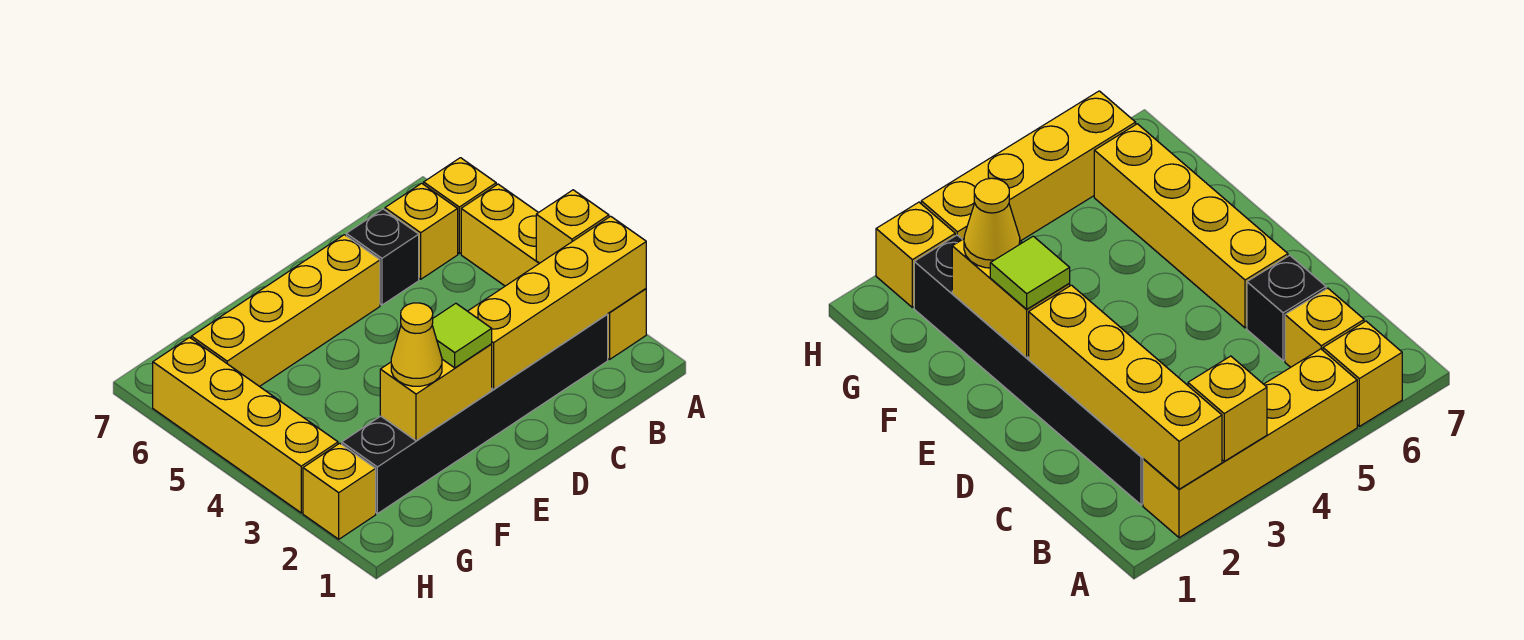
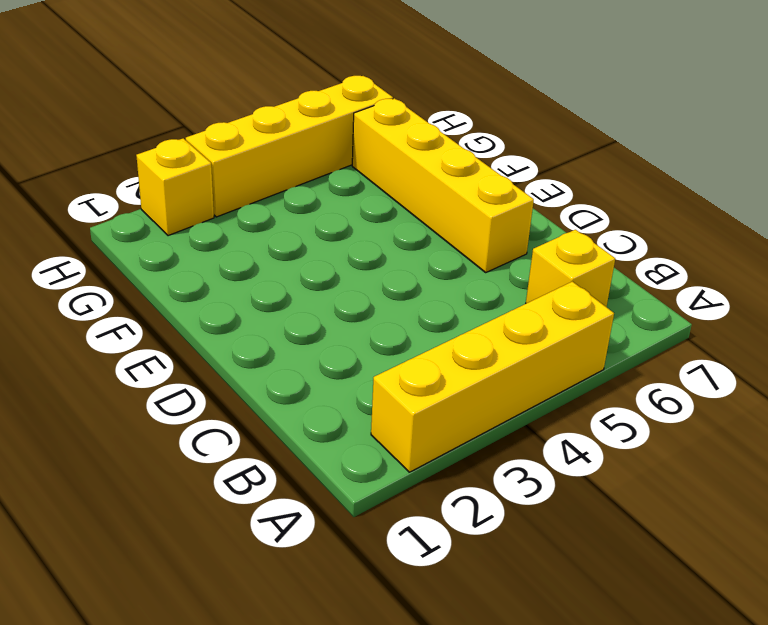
none -> yellow brick A6 level 1
none -> black brick B2:G2 level 1
none -> black brick C6 level 1

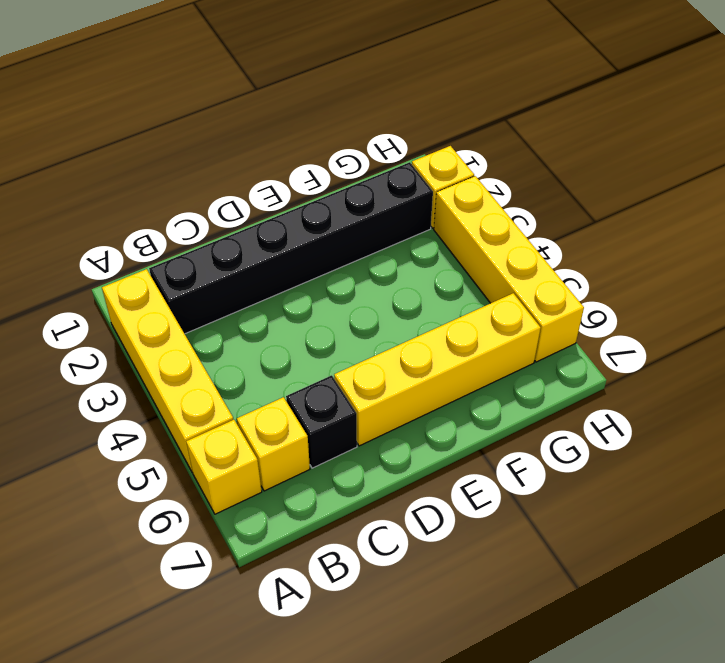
none -> yellow brick A2:D2 level 2
none -> yellow brick A3 level 2
none -> yellow brick E2:F2 level 2

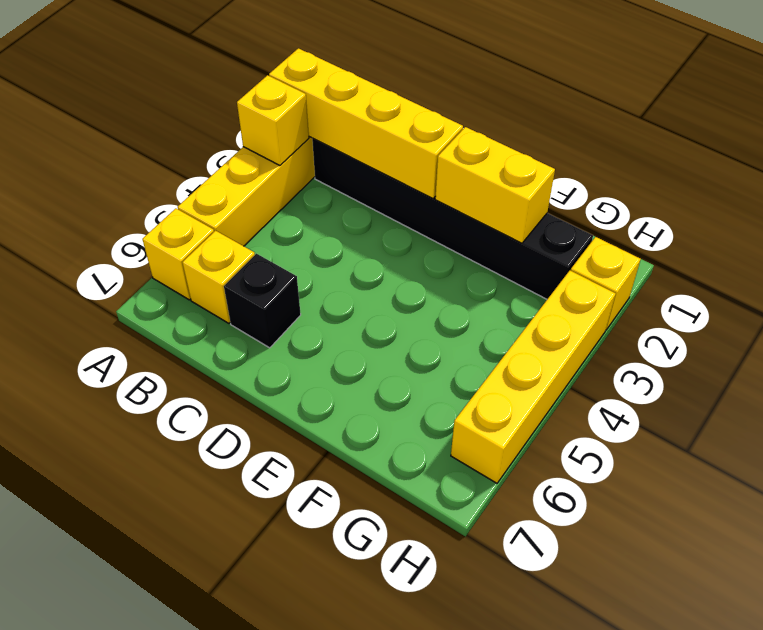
none -> yellow brick D6:G6 level 1
none -> lime tile E2 level 3
none -> yellow cone F2 level 3

